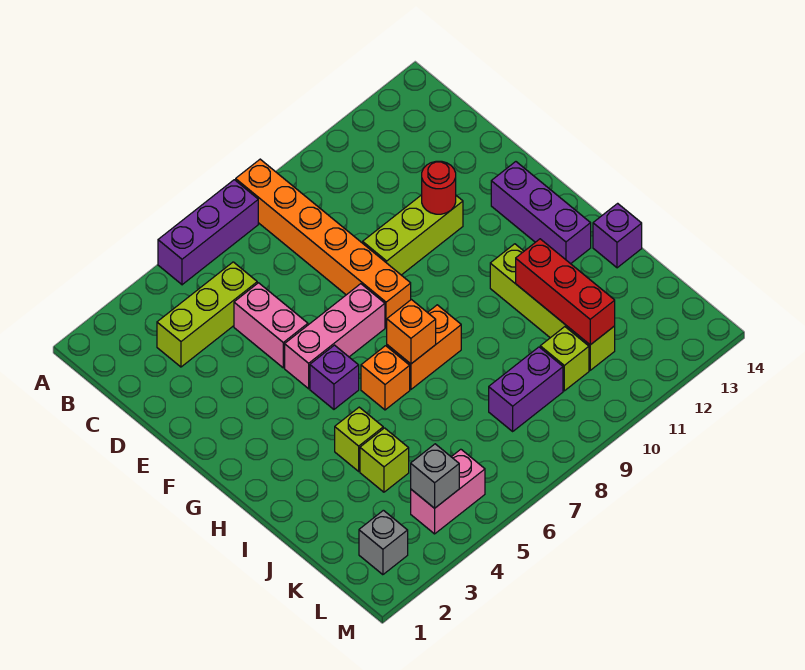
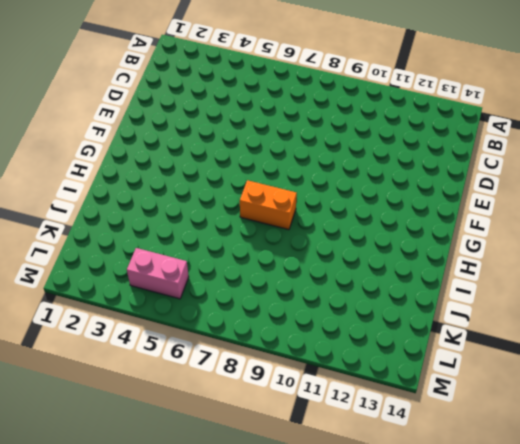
none -> purple brick A5:A7 level 1
none -> orange brick A8:F8 level 1
none -> lime brick C3:C5 level 1

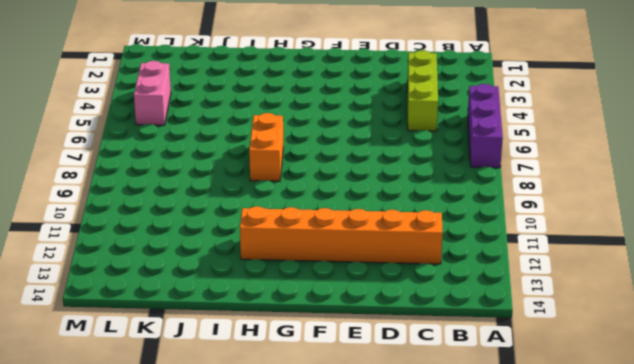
orange brick C12:H12 level 1 -> orange brick A8:F8 level 1
none -> pink brick D5:E5 level 1
none -> lime brick E9:E11 level 1
none -> pink brick F5:F7 level 1

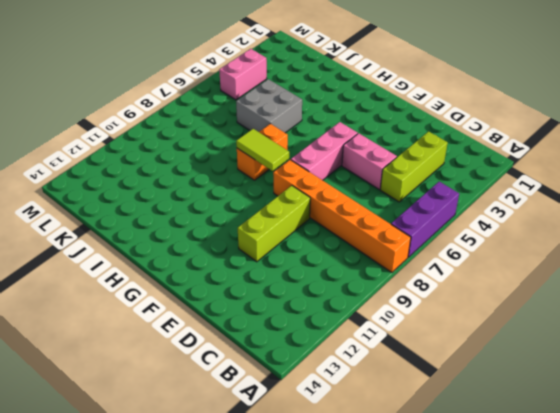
lime tile G8:H8 level 2 -> none
grey brick I5:J6 level 1 -> none
none -> purple brick F13:H13 level 1
none -> purple brick G5 level 1
none -> orange brick H6 level 1

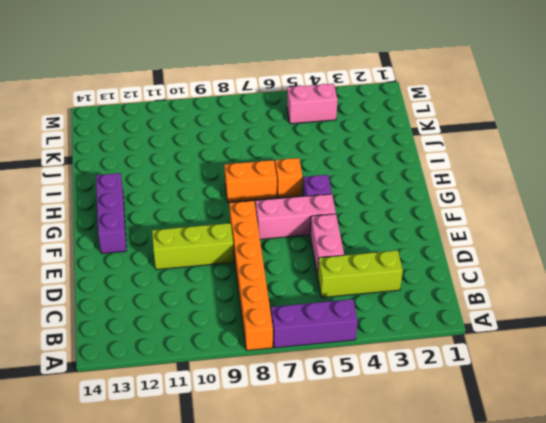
none -> lime brick H11:K11 level 1
none -> lime brick I4 level 1
none -> purple brick I14 level 1

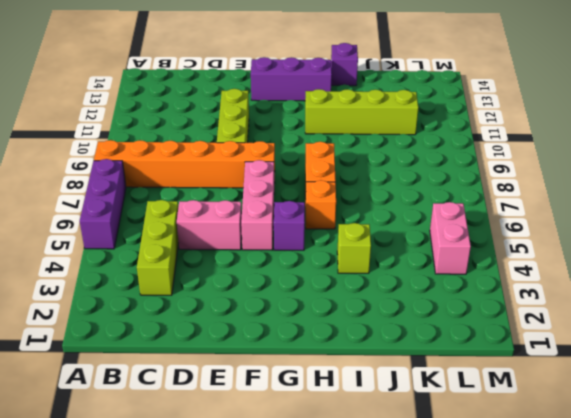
none -> lime brick J4 level 1
none -> purple brick K8:K9 level 1
none -> lime brick K10 level 1

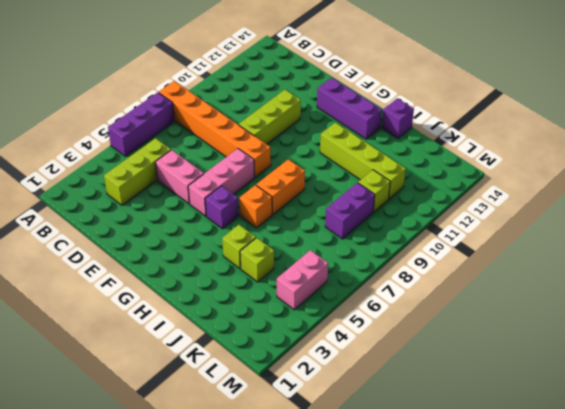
none -> grey brick L2 level 1
none -> red round brick E11 level 2
none -> orange brick H7 level 2

